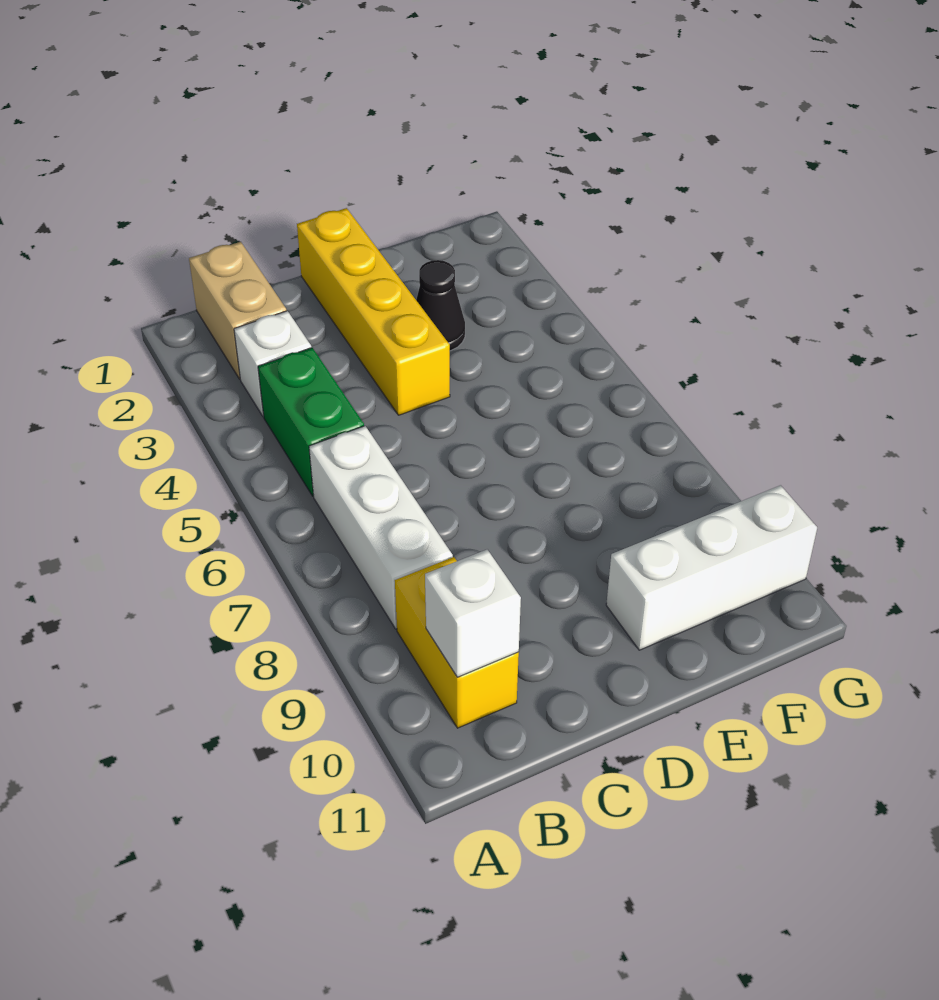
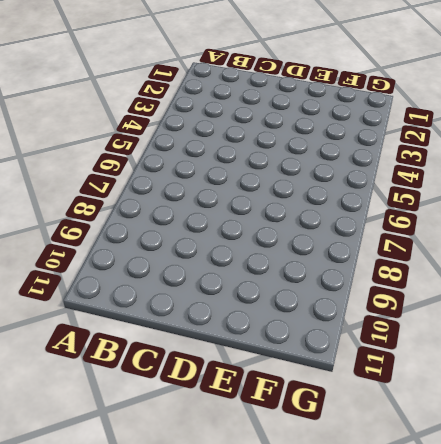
none -> tan brick B1:B2 level 1
none -> white brick B3 level 1

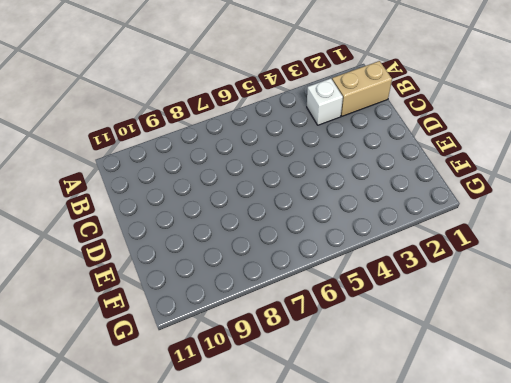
none -> green brick B4:B5 level 1
none -> white brick B6:B8 level 1

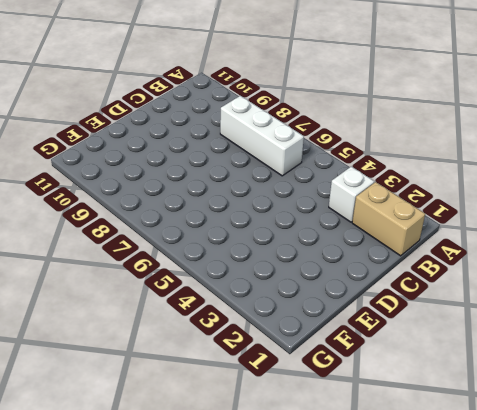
none -> green brick B4:B5 level 1
none -> yellow brick B9:B10 level 1

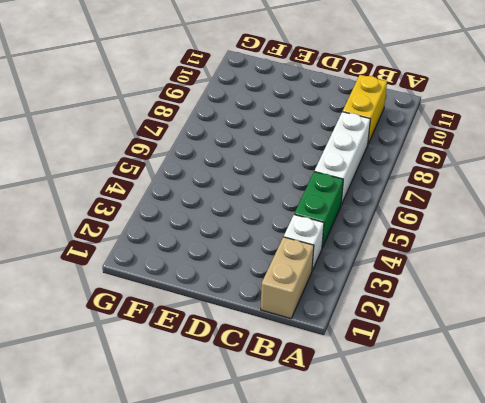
none -> yellow brick D1:D4 level 1
none -> black cone E3 level 1

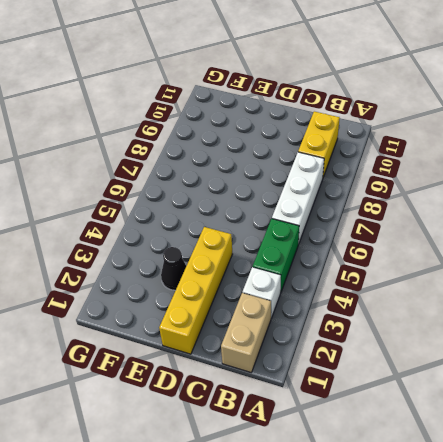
none -> white brick E10:G10 level 1
none -> white brick B10 level 2

